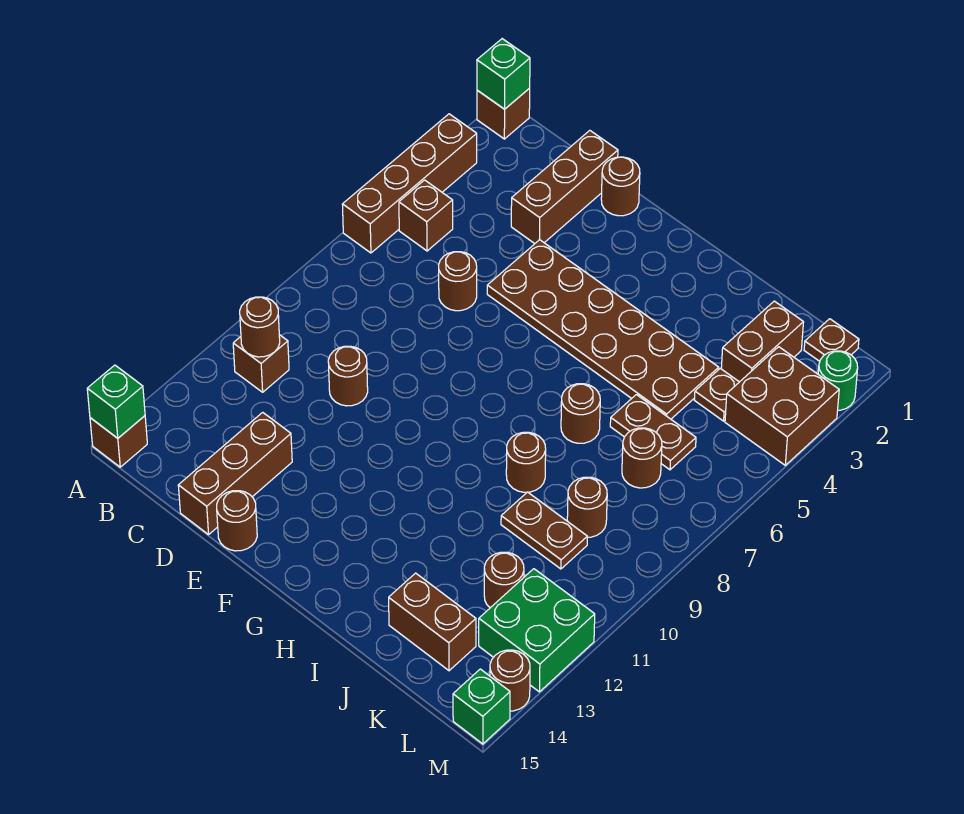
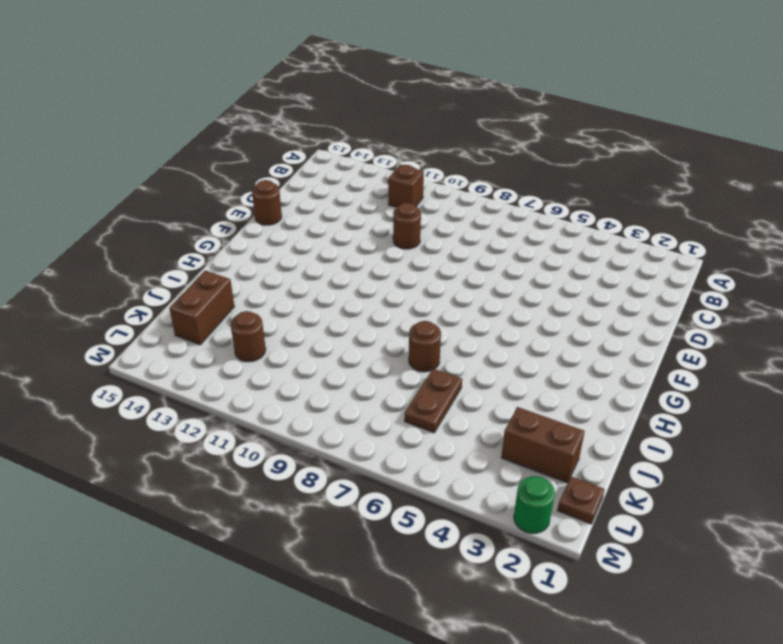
none -> brown brick A1 level 1
none -> brown brick A3:A6 level 1
none -> brown brick A15 level 1
none -> brown brick B5 level 1

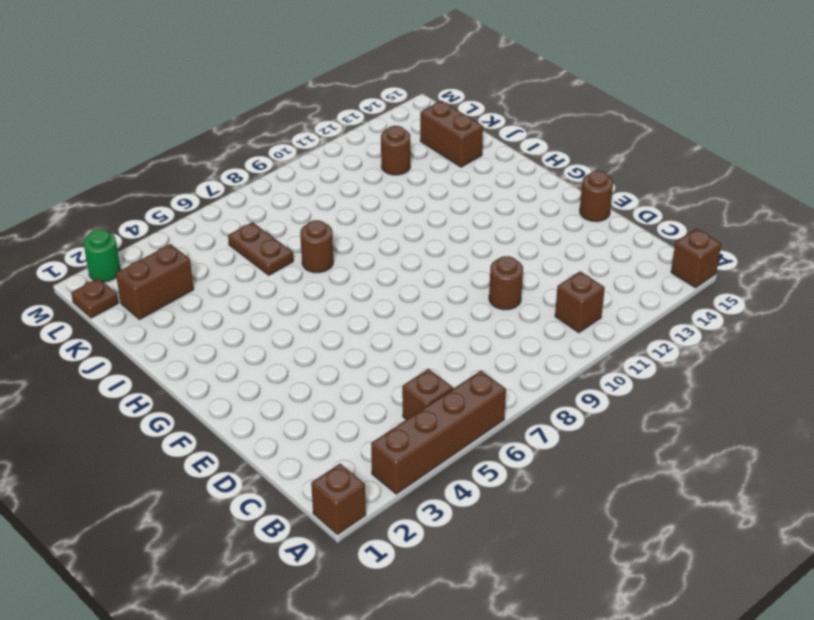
none -> brown brick D1:D3 level 1
none -> brown round brick D6 level 1
none -> brown brick D13:D15 level 1
none -> brown round brick E1 level 1

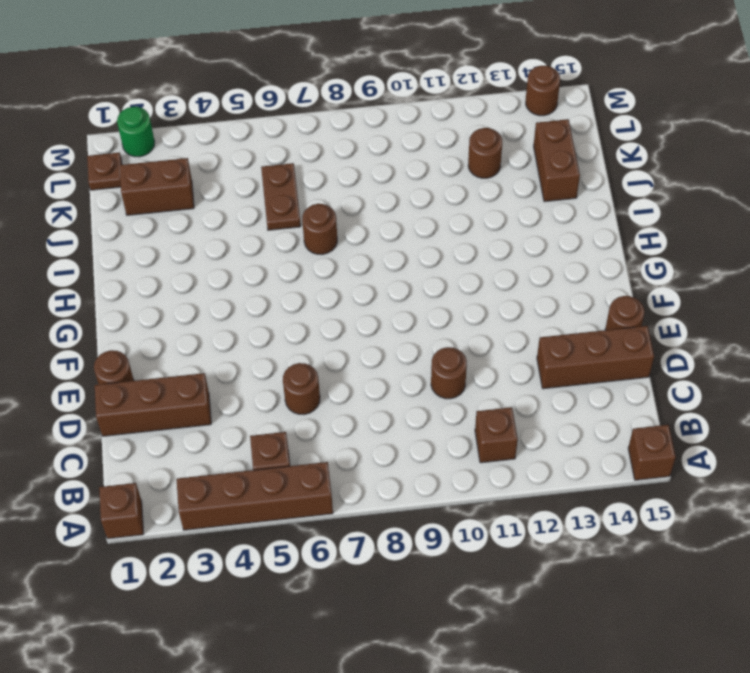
none -> brown plate E4:J5 level 1
none -> brown round brick I9 level 1
none -> brown plate J10:K10 level 1
none -> brown plate K4 level 1

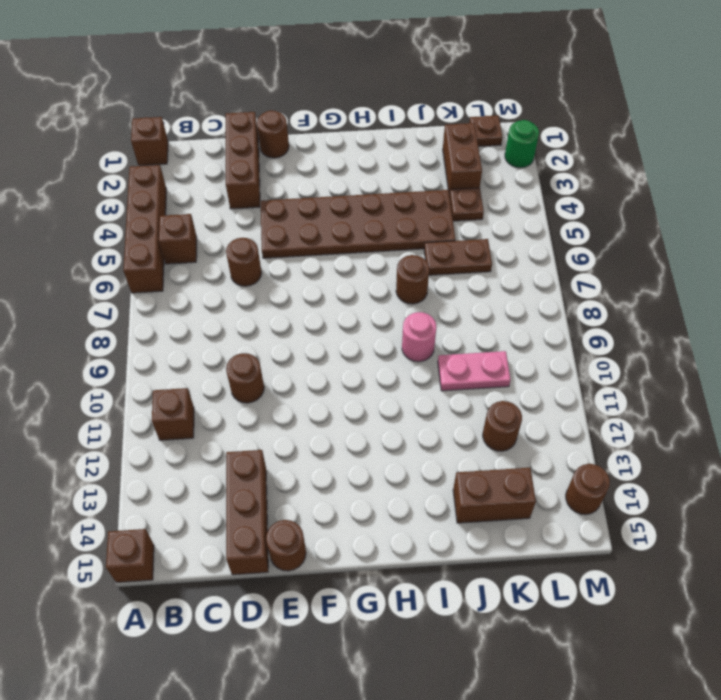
pink round brick I9 level 1 -> brown round brick I9 level 1
pink plate J10:K10 level 1 -> brown plate J10:K10 level 1
none -> brown round brick K7 level 1
none -> brown round brick K9 level 1
none -> brown brick L3:M4 level 1
none -> green brick L12:M13 level 1

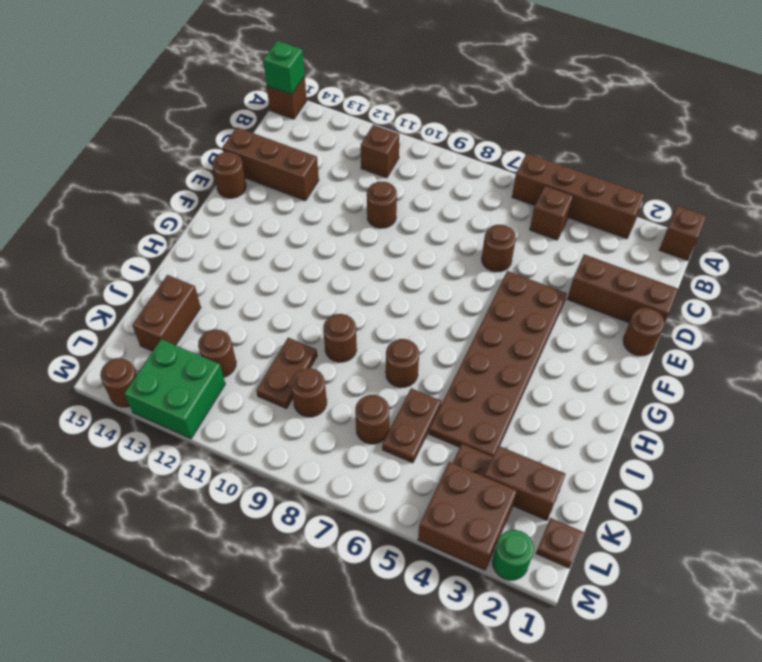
none -> green brick M15 level 1
none -> green brick A1 level 2
none -> brown round brick B11 level 2

